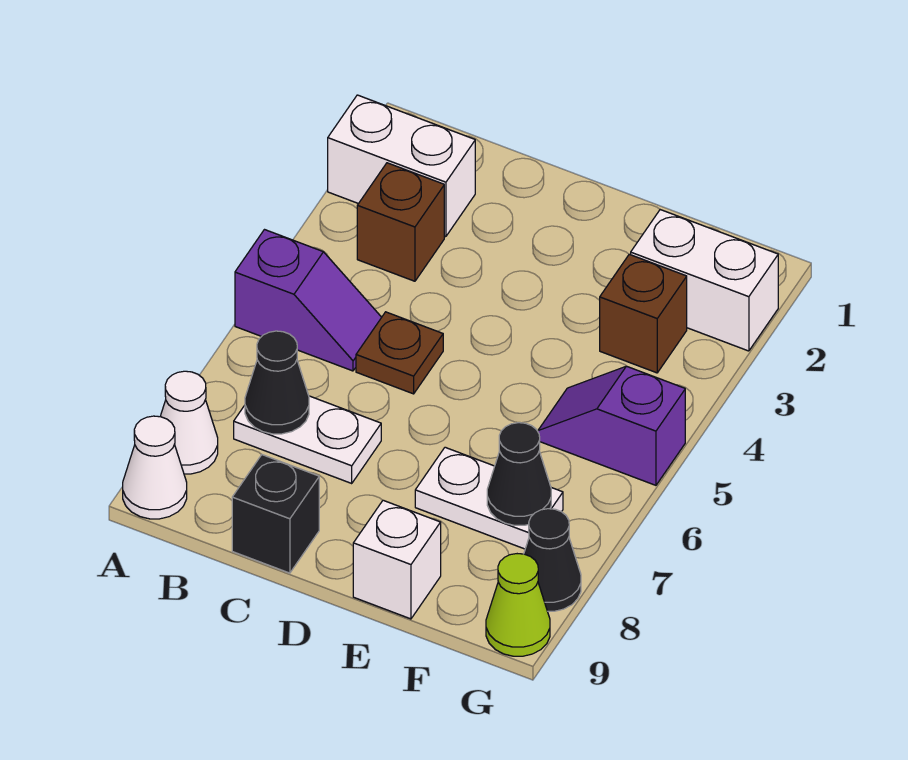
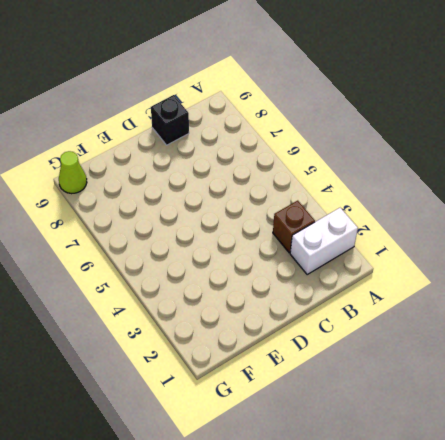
none -> purple slope A5:B5 level 1 top A
none -> white cone A8 level 1
none -> white cone A9 level 1

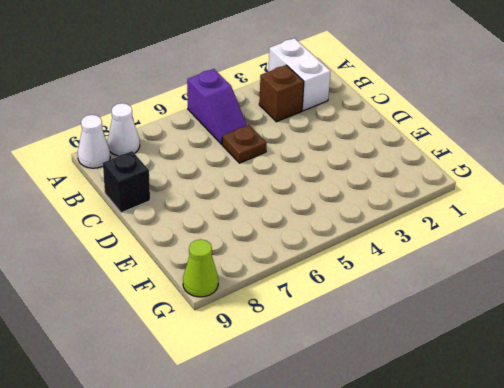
none -> white plate B7:C7 level 1
none -> white plate E7:F7 level 1
none -> white brick E9 level 1

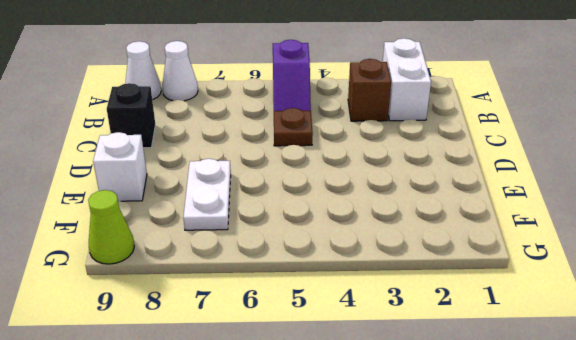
none -> white plate B7:C7 level 1
none -> white brick F2:G2 level 1
none -> brown brick F3 level 1

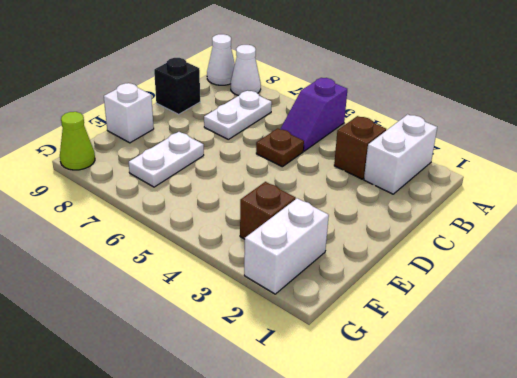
none -> purple slope F5:G5 level 1 top G
none -> black cone G8 level 1
none -> black cone B7 level 2

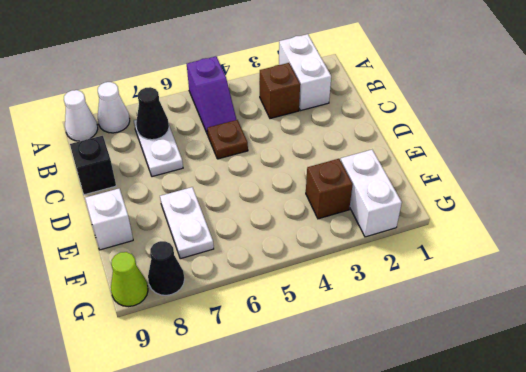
none -> purple slope F5:G5 level 1 top G
none -> black cone F7 level 2

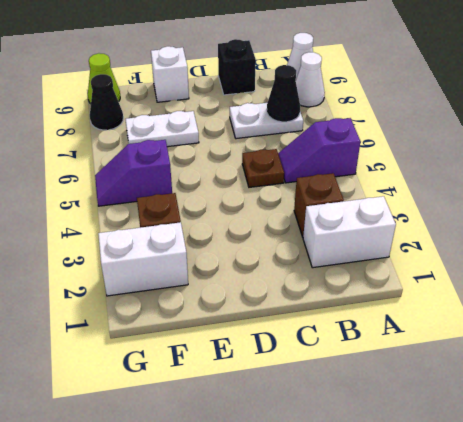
purple slope F5:G5 level 1 top F -> purple slope F5:G5 level 1 top G
none -> black cone F7 level 2

